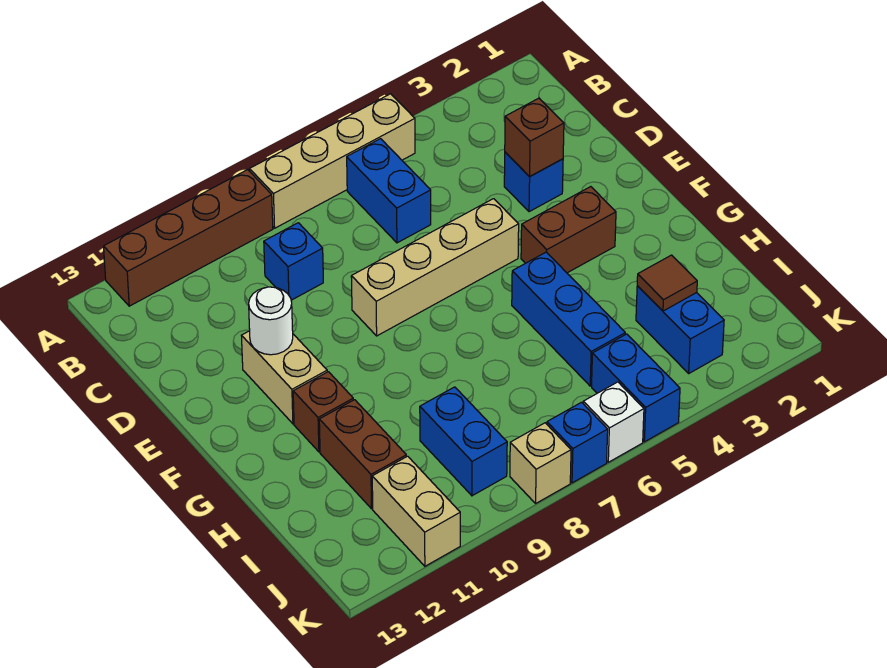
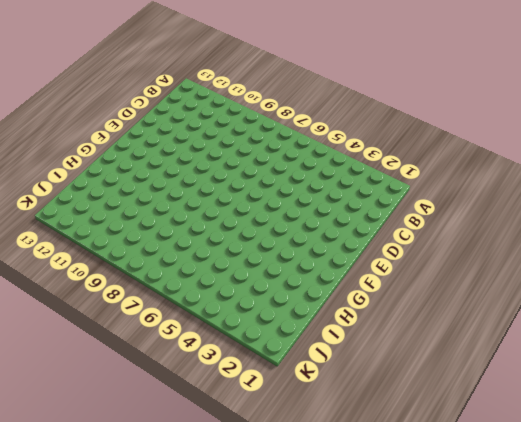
none -> tan brick A5:A8 level 1
none -> brown brick A9:A12 level 1
none -> blue brick B6:C6 level 1

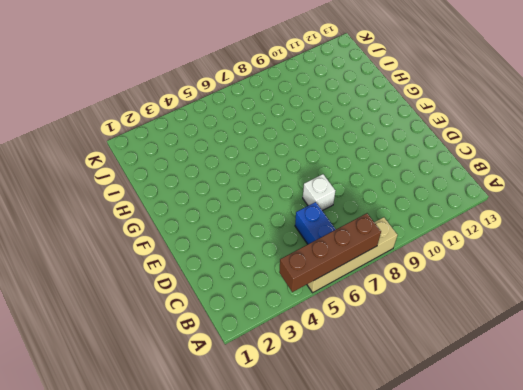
brown brick A4:A7 level 2 -> brown brick A9:A12 level 1
white brick D7 level 1 -> white brick K6 level 1
none -> blue brick C9 level 1
none -> blue brick D3 level 1
none -> tan brick E5:E8 level 1

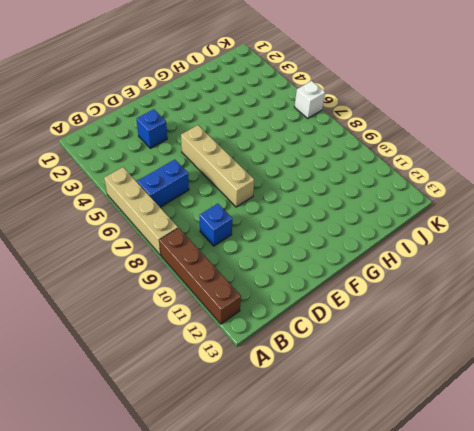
none -> tan brick E11:F11 level 1
none -> brown brick F3:F4 level 1
none -> blue brick G5:I5 level 1

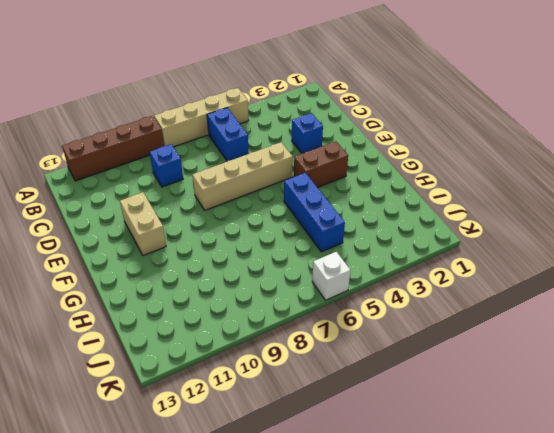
none -> brown brick G11 level 1
none -> brown brick H11:I11 level 1
none -> blue brick I3:J3 level 1

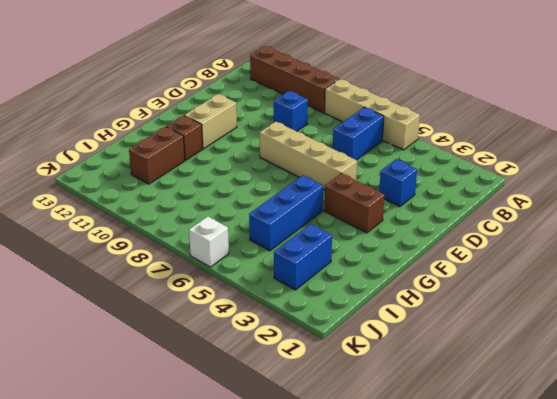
none -> blue brick I9:J9 level 1
none -> blue brick J5:K5 level 1
none -> tan brick J11:K11 level 1

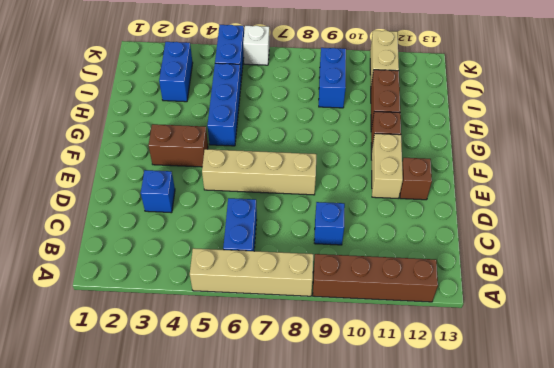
brown brick E12 level 1 -> brown brick D3 level 2
none -> blue brick K7 level 1
none -> tan brick K8 level 1
none -> white round brick E11 level 2

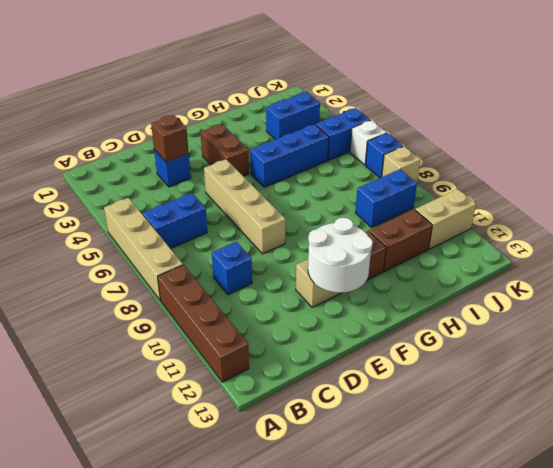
white round brick E11:F12 level 2 -> white round brick E11 level 2
none -> brown tile I3 level 2

